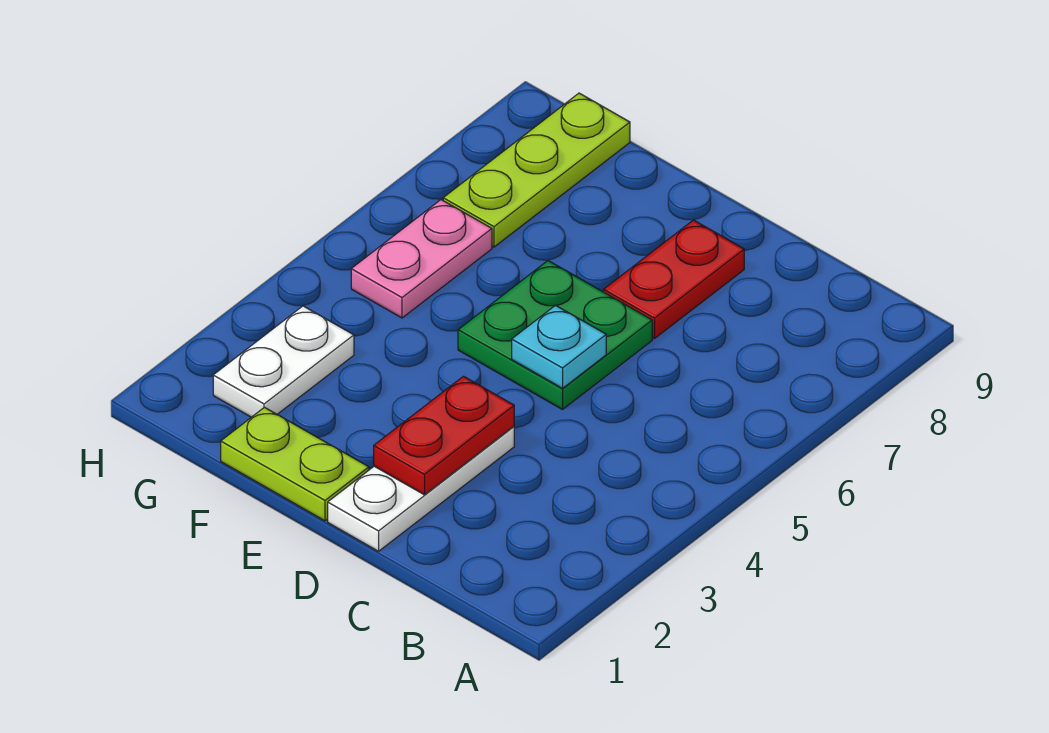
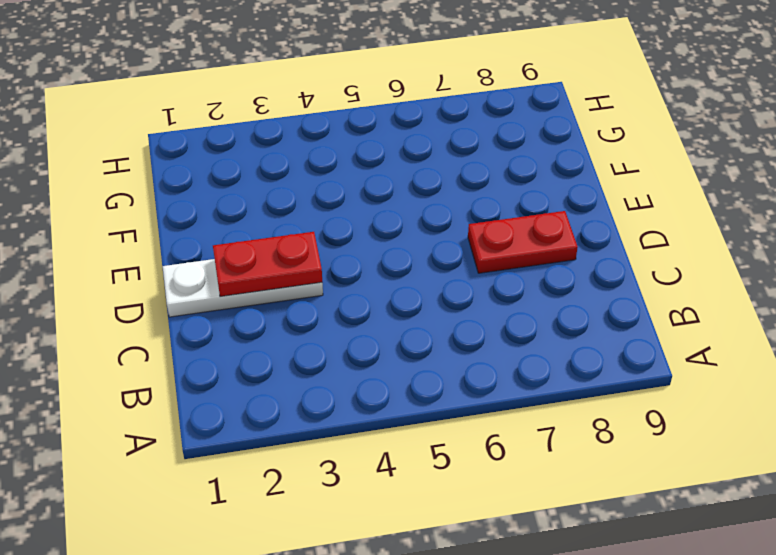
none -> green plate D5:E6 level 1
none -> lime plate E1:F1 level 1

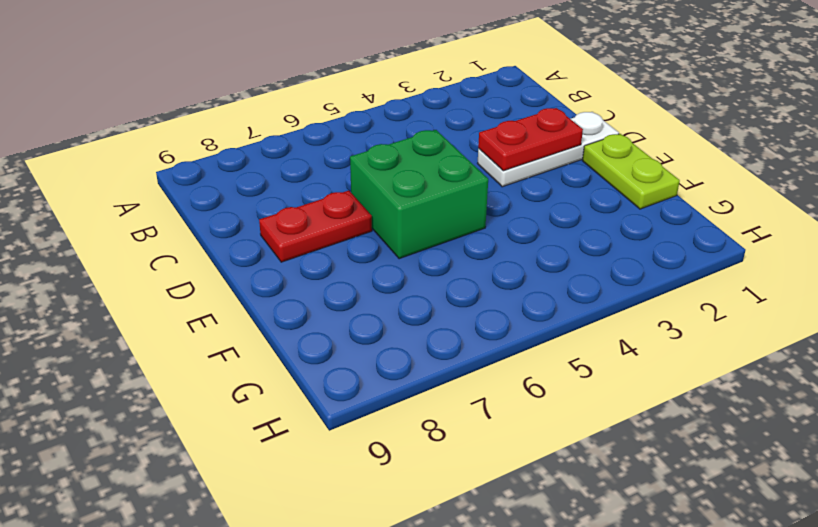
green brick D5:E6 level 1 -> green plate D5:E6 level 1
none -> white plate G2:G3 level 1
none -> pink plate G5:G6 level 1

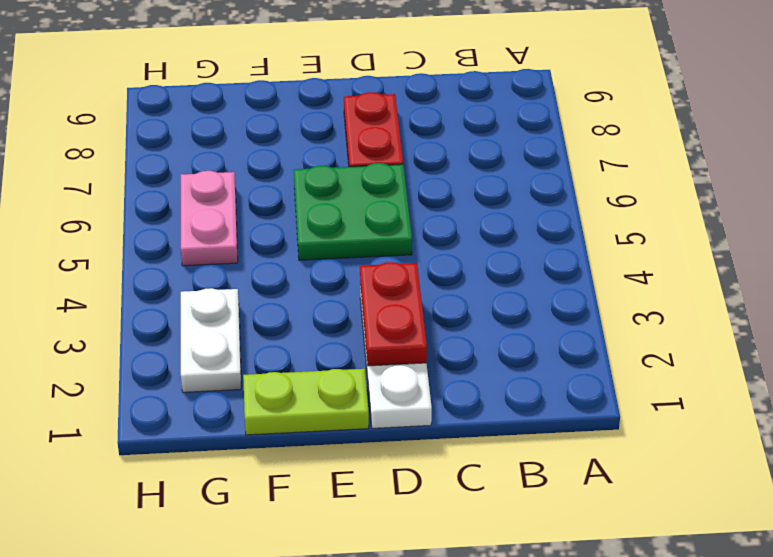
none -> lime plate G7:G9 level 1
none -> cyan plate D5 level 2

